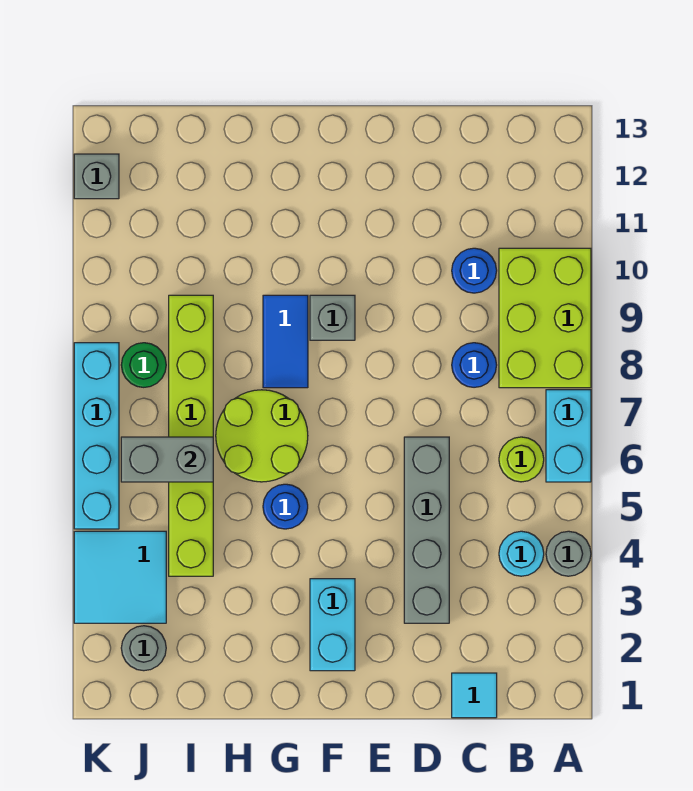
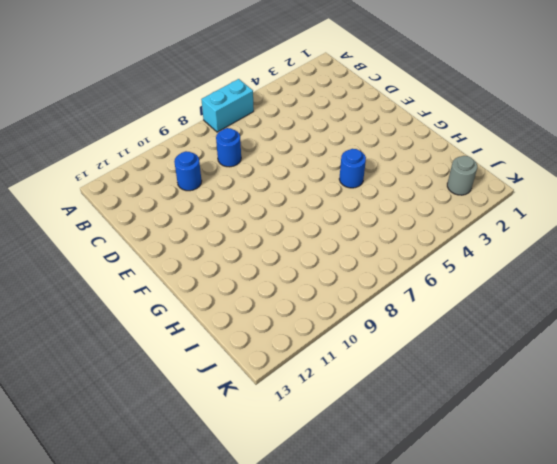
none -> grey round brick A4 level 1
none -> lime brick A8:B10 level 1
none -> cyan round brick B4 level 1

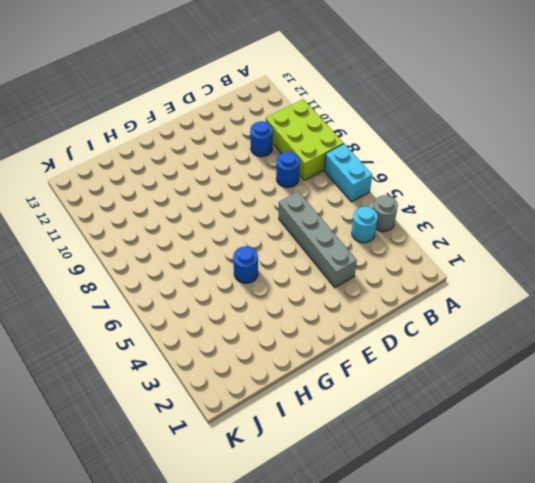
none -> lime round brick B6 level 1
none -> cyan tile C1 level 1
none -> cyan brick F2:F3 level 1

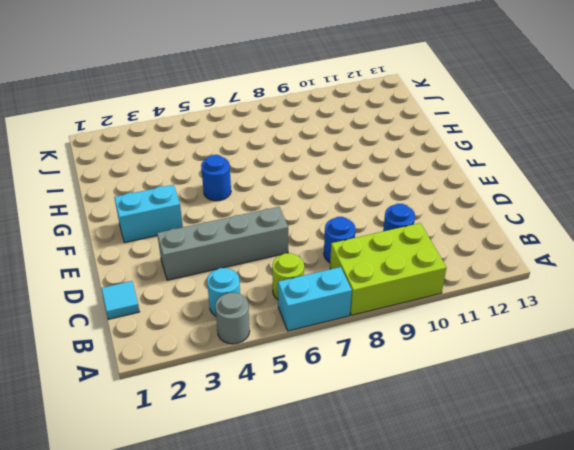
none -> grey brick F9 level 1
none -> lime round brick G6:H7 level 1
none -> blue tile G8:G9 level 1

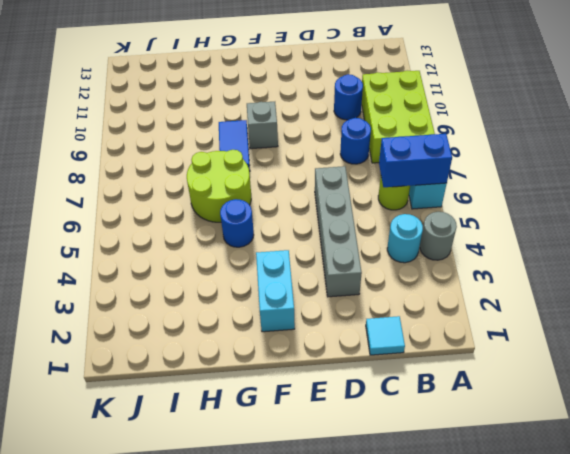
blue brick A6:B6 level 2 -> none
none -> lime brick I4:I9 level 1
none -> grey round brick J2 level 1
none -> cyan tile J3:K4 level 1

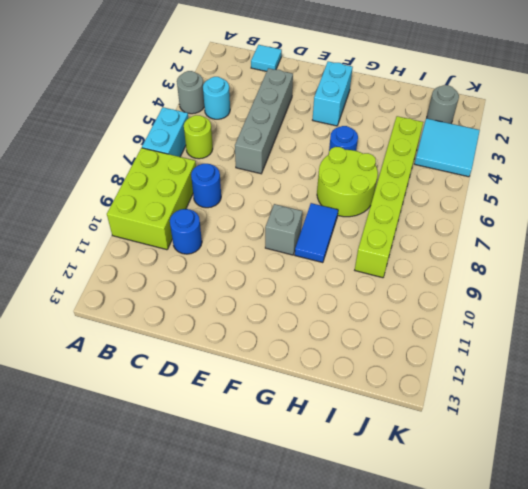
none -> green round brick J8 level 1
none -> cyan brick K5:K8 level 1
none -> grey brick K12 level 1

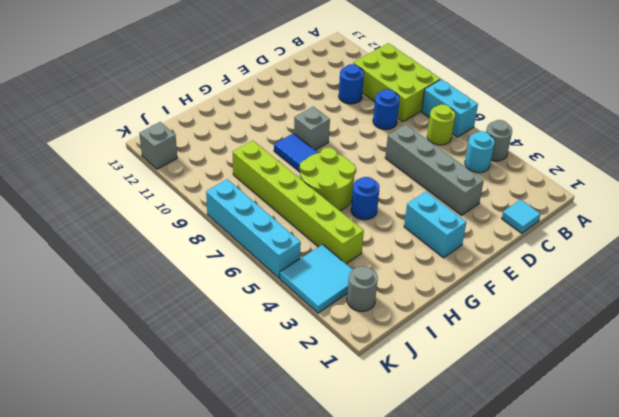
none -> green round brick J8 level 1
none -> grey brick I6:J6 level 2

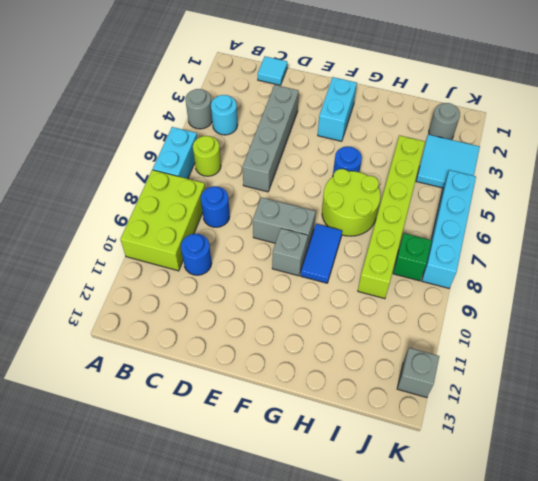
grey brick E8:F8 level 1 -> grey brick I6:J6 level 2
green brick J8 level 1 -> green round brick J8 level 1

